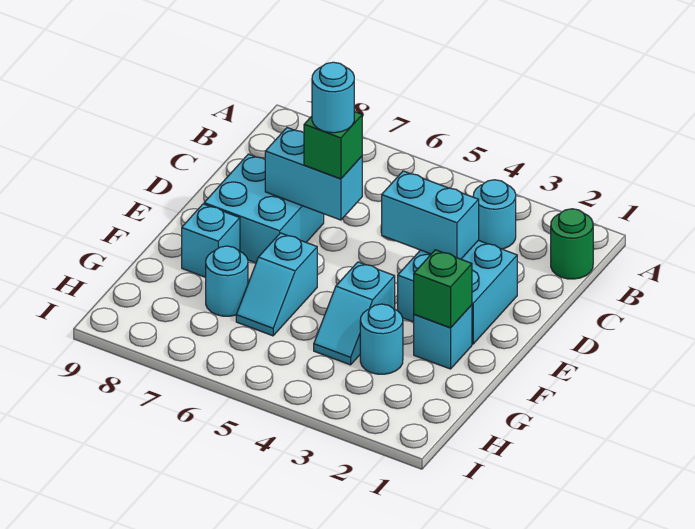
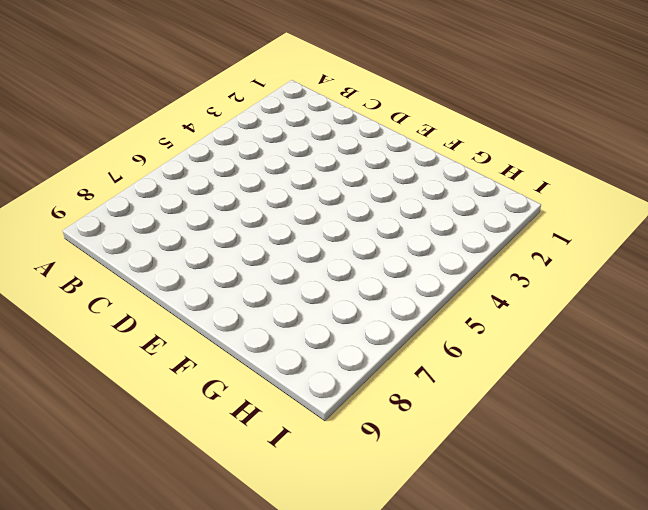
none -> green round brick B1 level 1
none -> cyan round brick B3 level 1
none -> cyan brick D2:E3 level 1

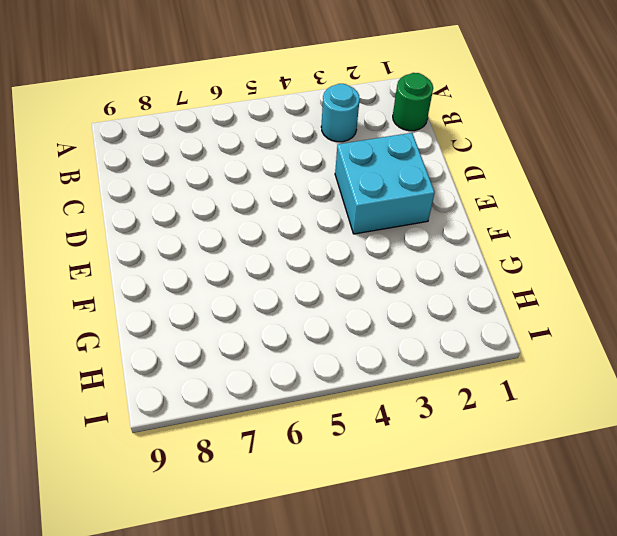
none -> cyan brick D7:E8 level 1
none -> cyan brick F2 level 1
none -> cyan slope F4:G4 level 1 top F

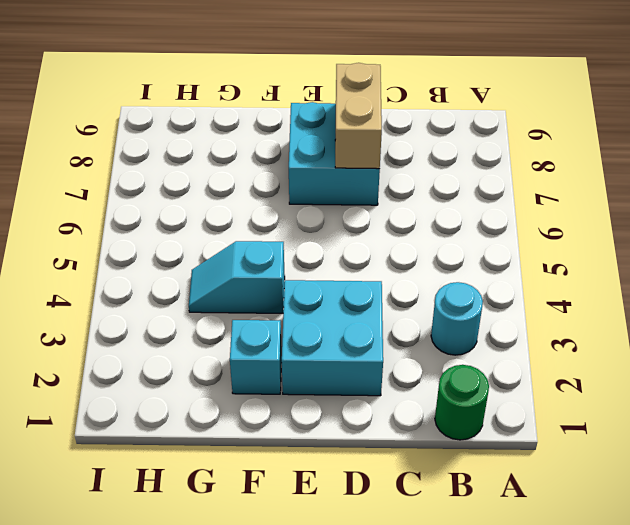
tan brick D7:D8 level 2 -> cyan brick D6:D7 level 2
none -> cyan slope F6:G6 level 1 top F
none -> cyan brick F8 level 1
none -> cyan round brick G3 level 1

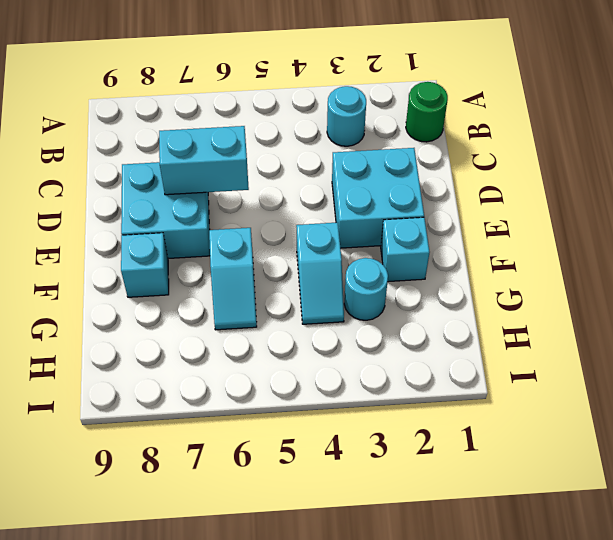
none -> cyan round brick G7 level 1
none -> cyan brick D3:D4 level 2
none -> green brick F2 level 2

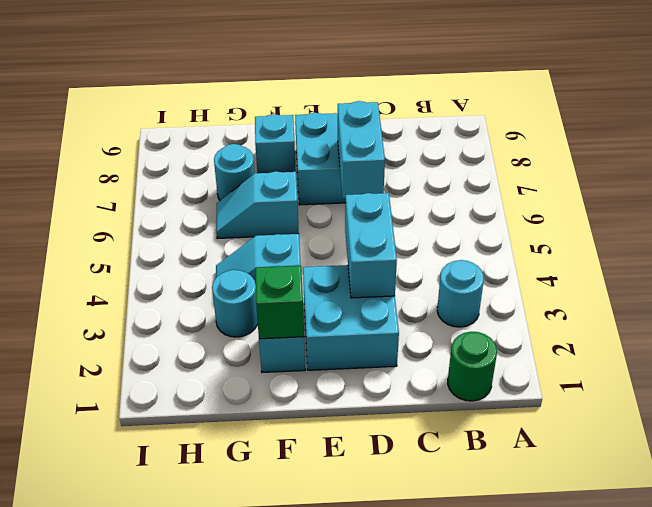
none -> green brick D6 level 3
none -> cyan round brick D6 level 4

